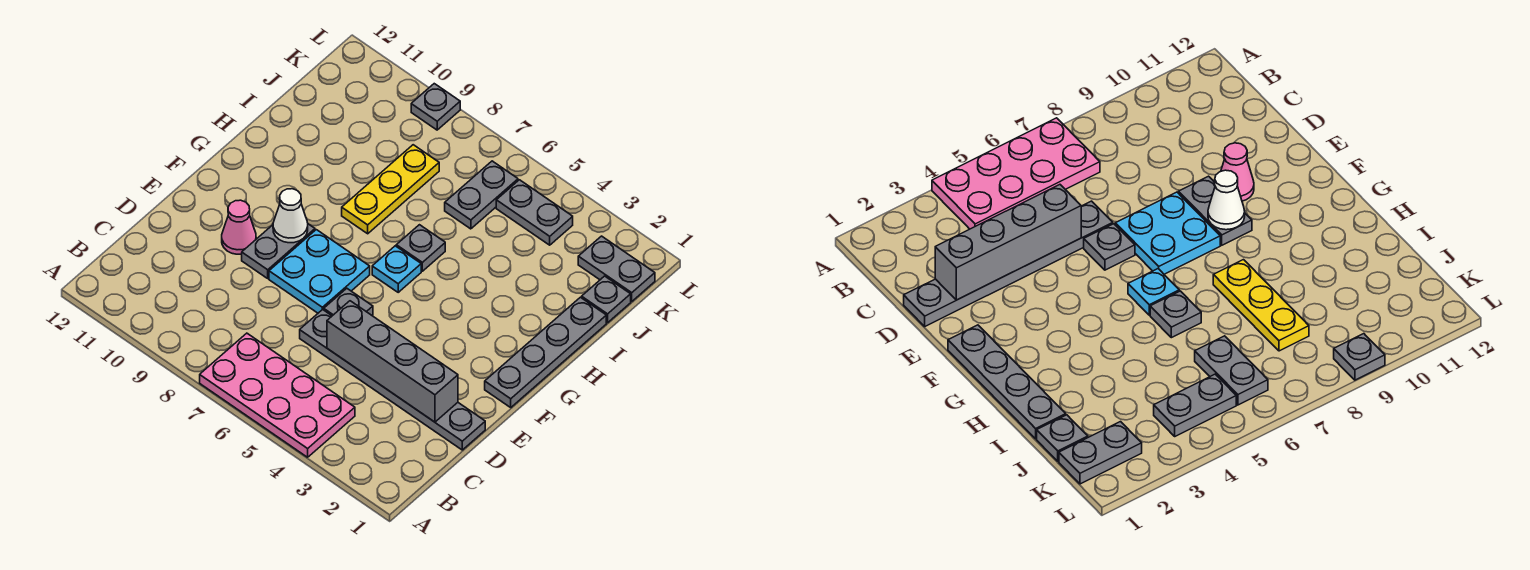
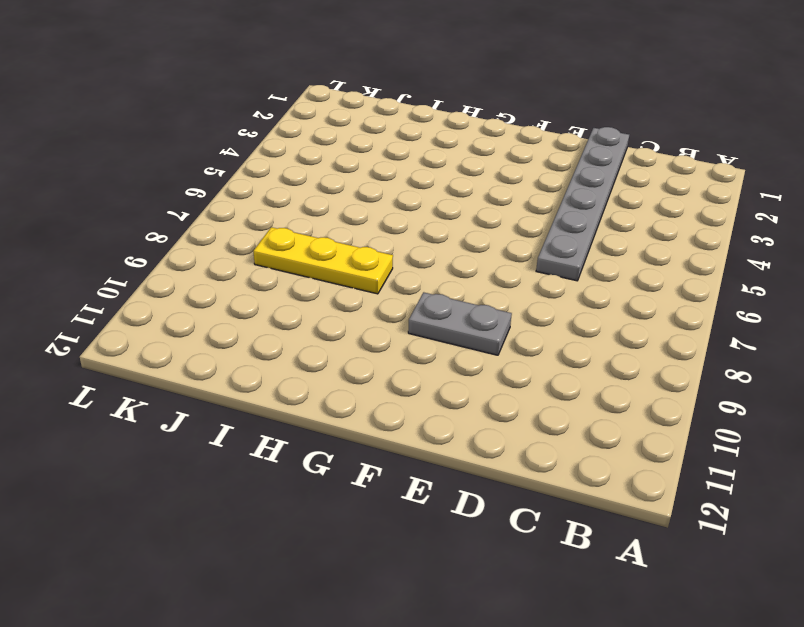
none -> pink plate A4:B7 level 1
none -> grey plate E6 level 1
none -> cyan plate E7:F8 level 1

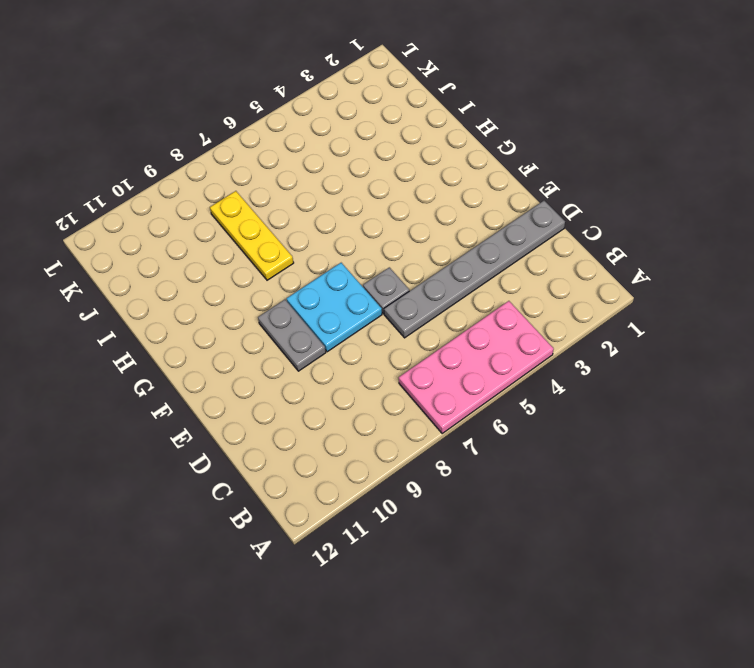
none -> pink cone E10 level 1
none -> grey plate F1:I1 level 1
none -> cyan plate G6 level 1

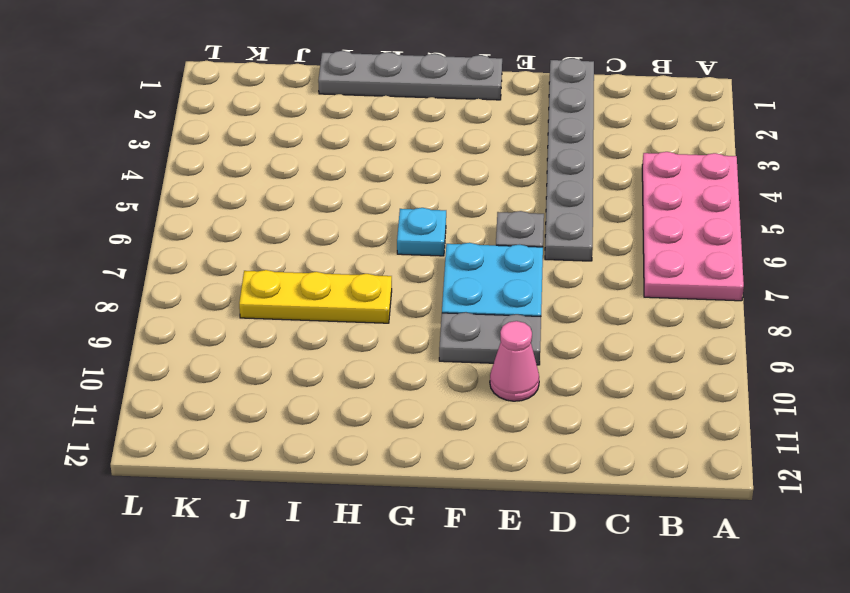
none -> grey plate H6 level 1
none -> grey plate J1 level 1
none -> grey plate J6:K6 level 1

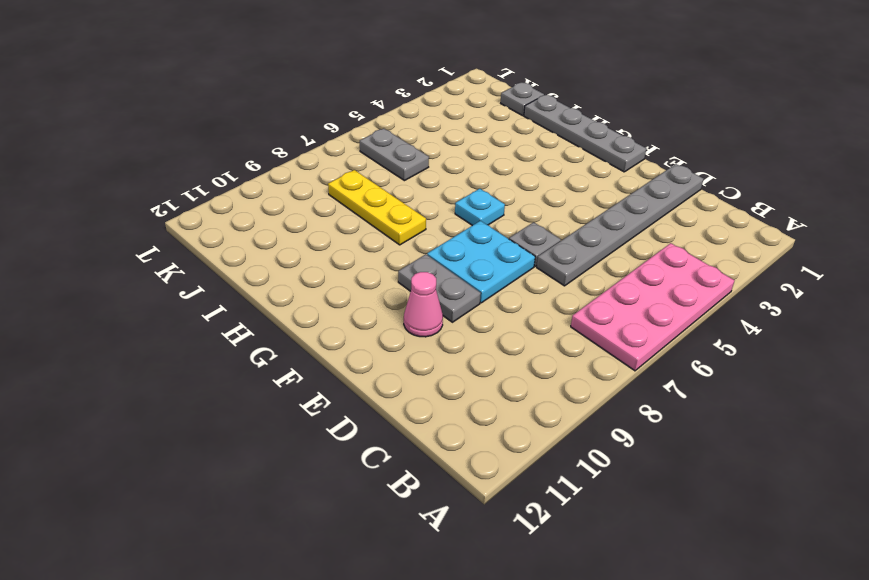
none -> grey plate H6 level 1
none -> grey plate K1:K2 level 1
none -> grey plate K4:K5 level 1

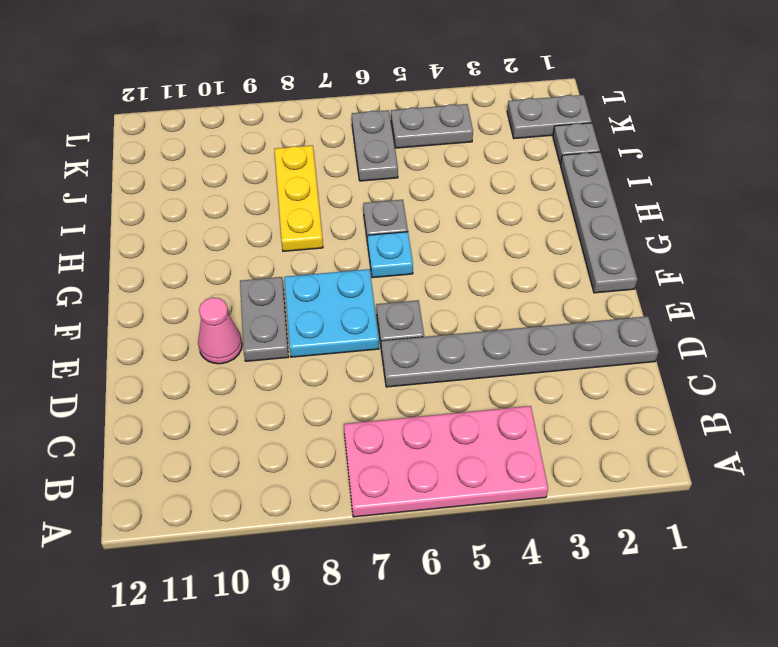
none -> grey plate L9 level 1
none -> grey brick D2:D5 level 2
none -> white cone F9 level 2

